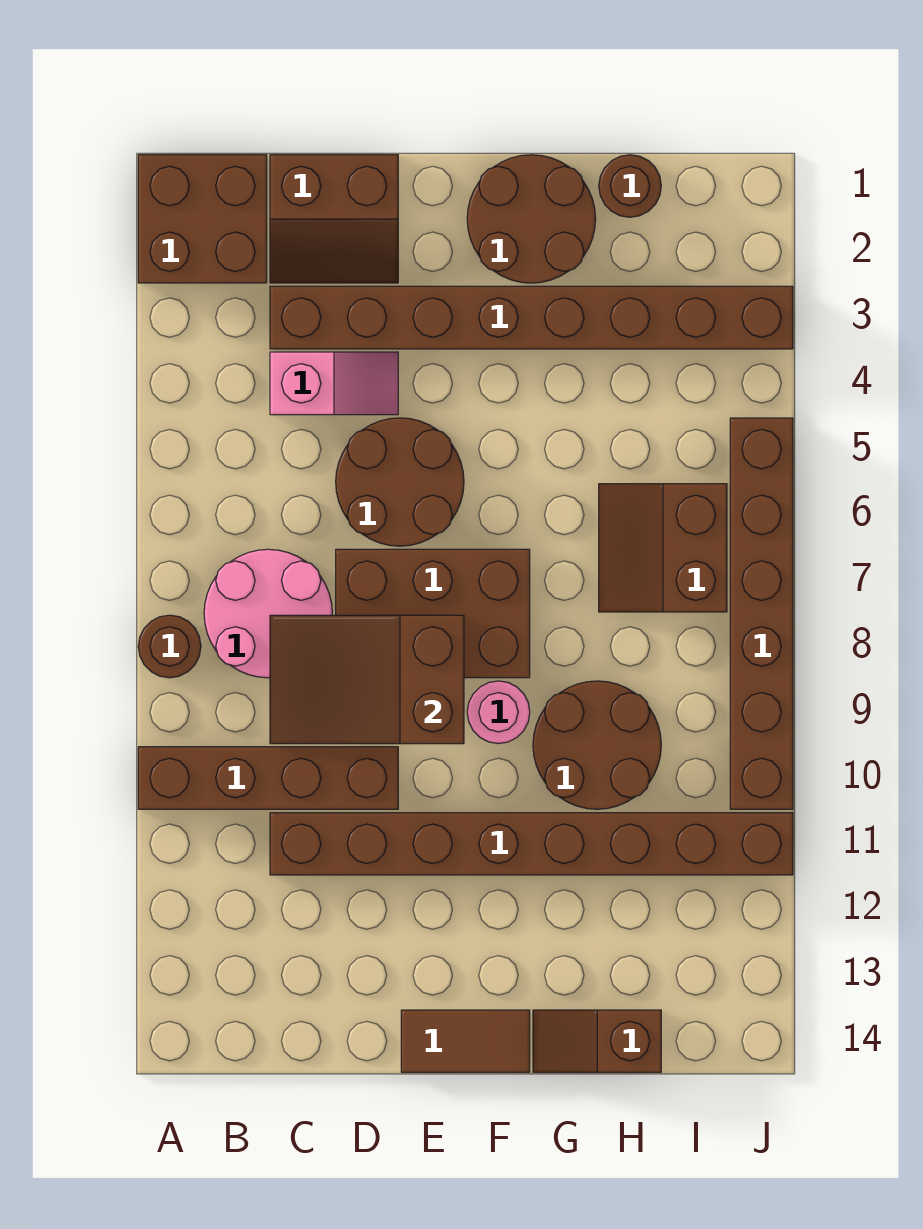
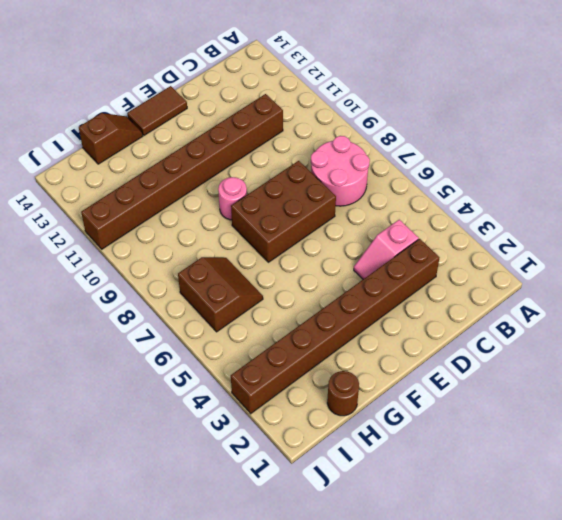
none -> brown brick A1:B2 level 1
none -> brown round brick A8 level 1
none -> brown brick A10:D10 level 1

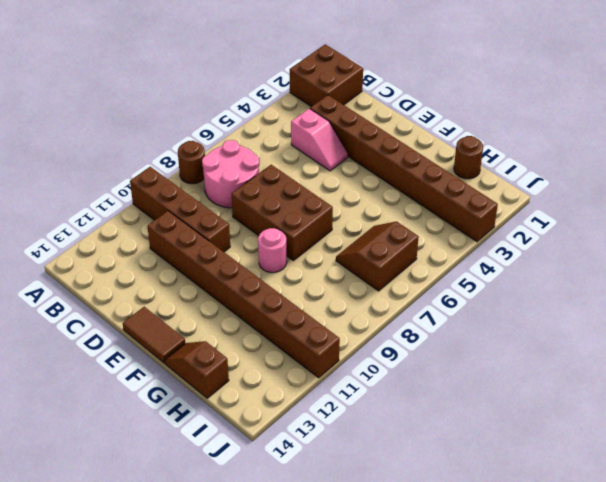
none -> brown slope C1:D2 level 1 top 1
none -> brown round brick D5:E6 level 1
none -> brown round brick F1:G2 level 1

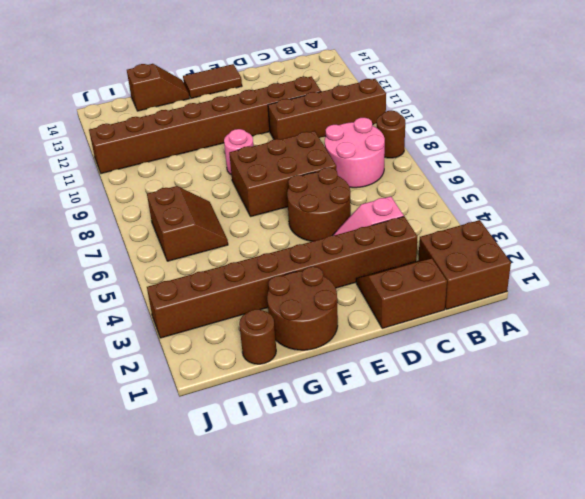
none -> brown round brick G9:H10 level 1
none -> brown brick J5:J10 level 1
none -> brown slope C8:E9 level 2 top E

